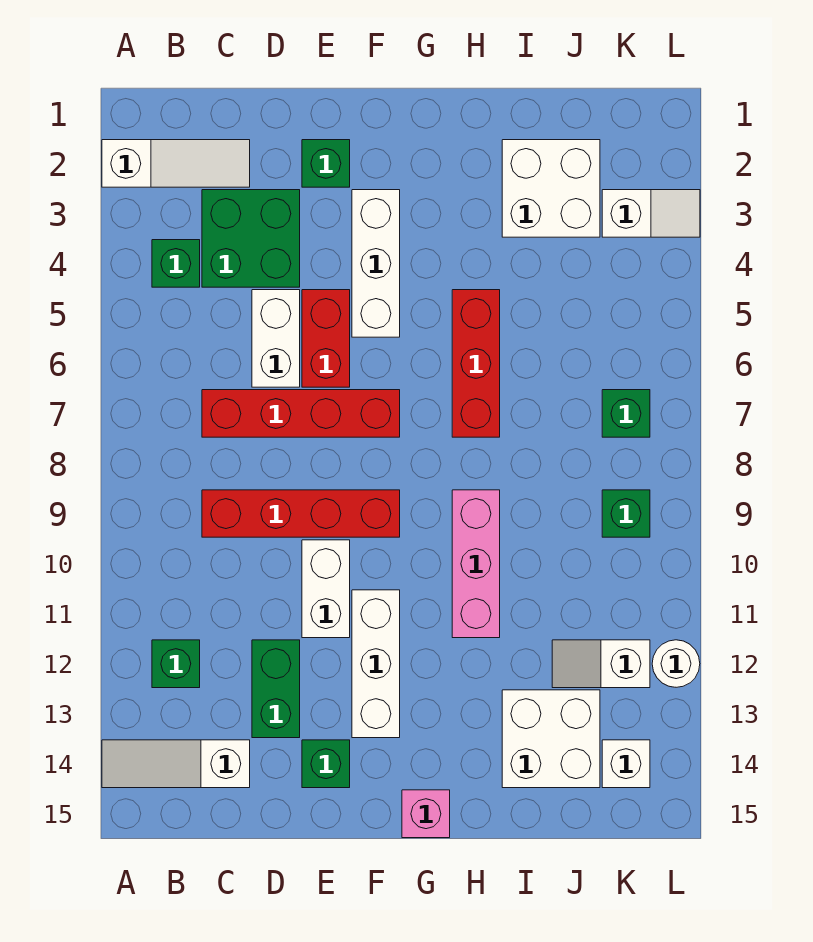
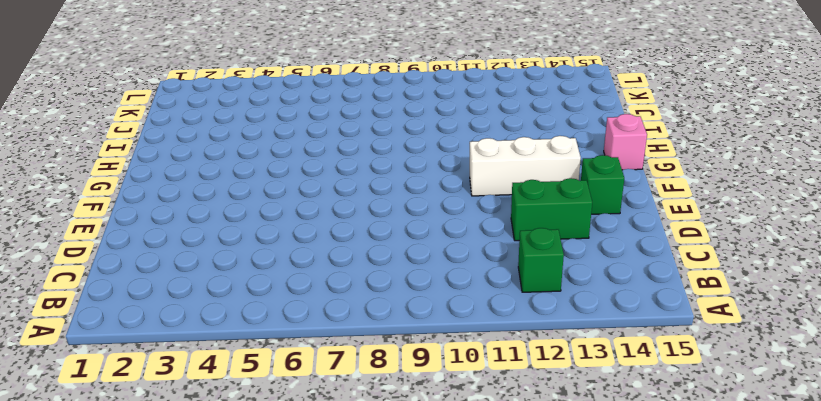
none -> white slope A2:C2 level 1 top A
none -> white slope A14:C14 level 1 top C
none -> green brick B4 level 1

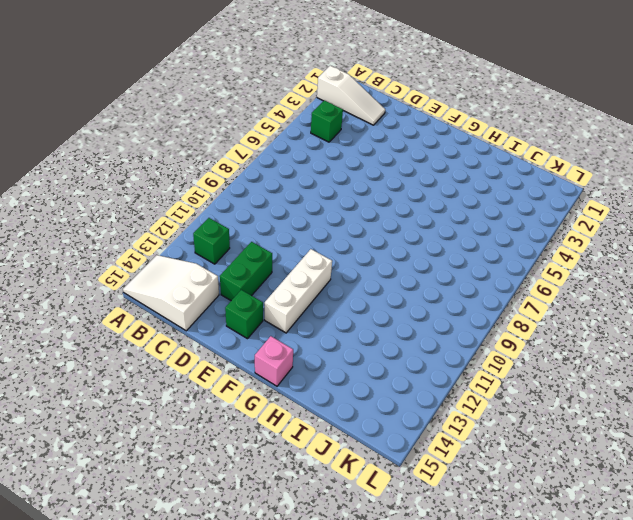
white slope A14:C15 level 1 top C -> white slope A14:C14 level 1 top C
none -> green brick C3:D4 level 1
none -> red brick C7:F7 level 1
none -> red brick C9:F9 level 1

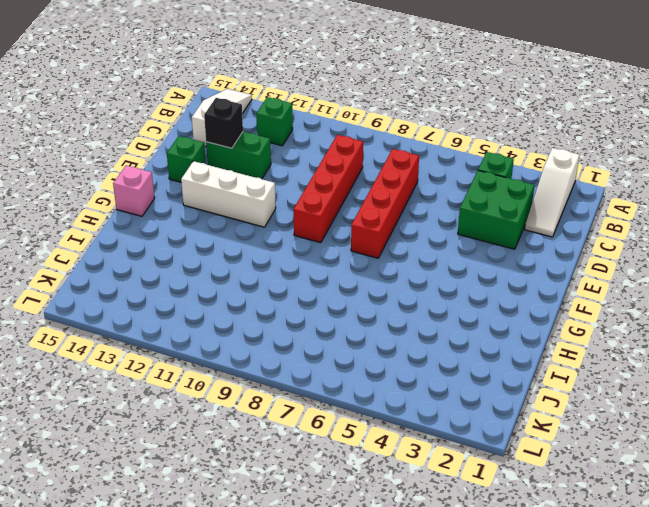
black brick D13 level 2 -> none
none -> white brick D5:D6 level 1
none -> green brick E2 level 1
none -> red brick E5:E6 level 1

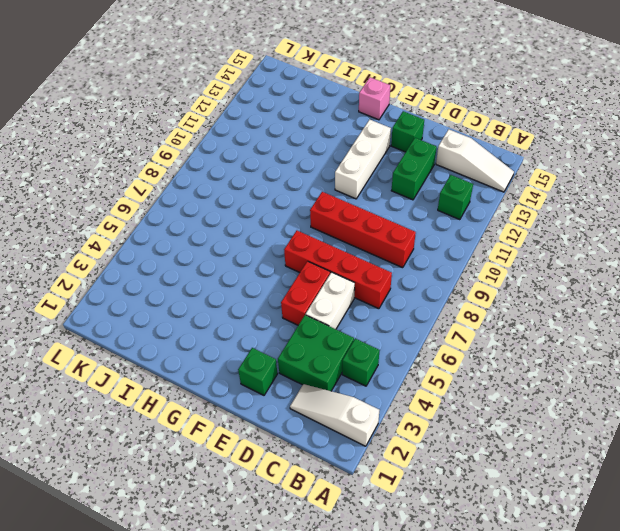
none -> white brick E10:E11 level 1
none -> white brick F3:F5 level 1
none -> red brick H5:H7 level 1

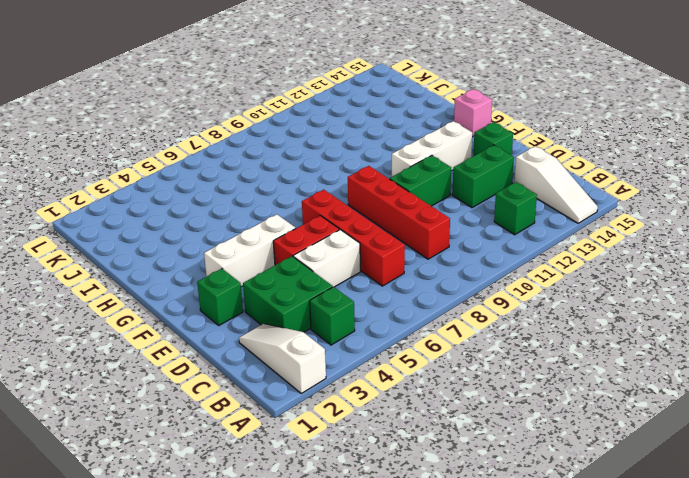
green brick E10:E11 level 1 -> white brick E10:E11 level 1
none -> red brick H5:H7 level 1
none -> pink brick H9:H11 level 1
none -> white brick I2:J3 level 1

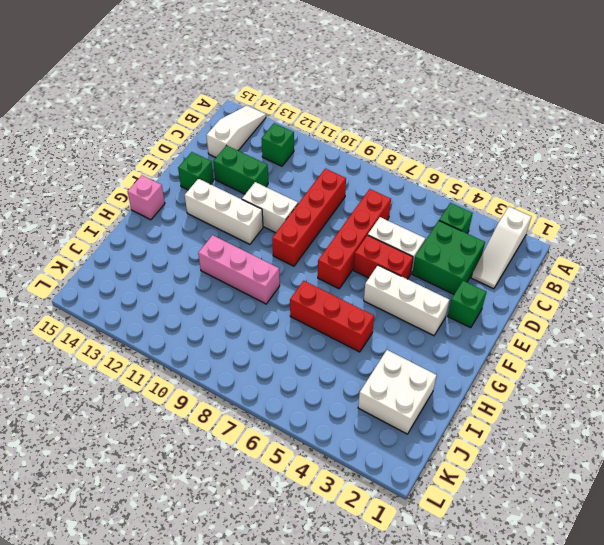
none -> white brick I13:J14 level 1
none -> white slope J12:K12 level 1 top K
none -> white slope K3:L3 level 1 top K

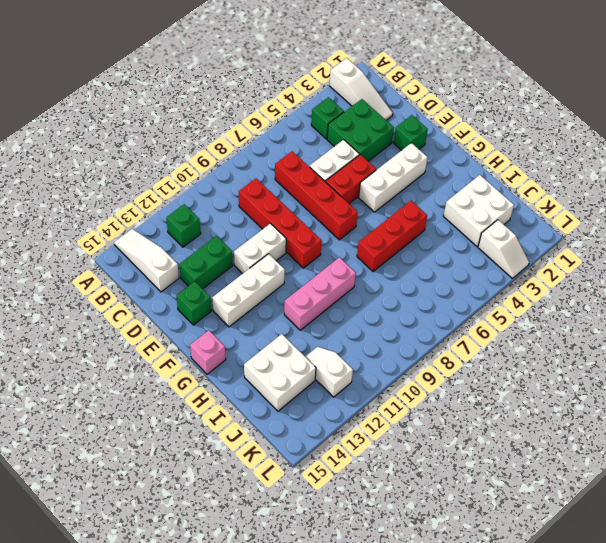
none -> green brick K7 level 1
none -> green brick K9 level 1
none -> white brick K14 level 1

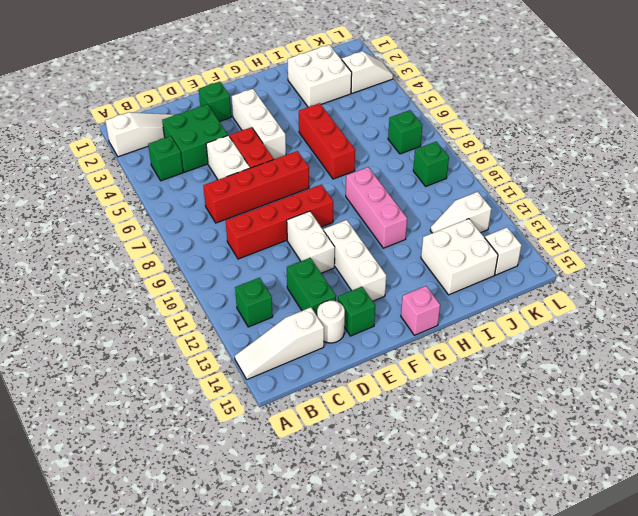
white round brick D14 level 1 -> white round brick L12 level 1

